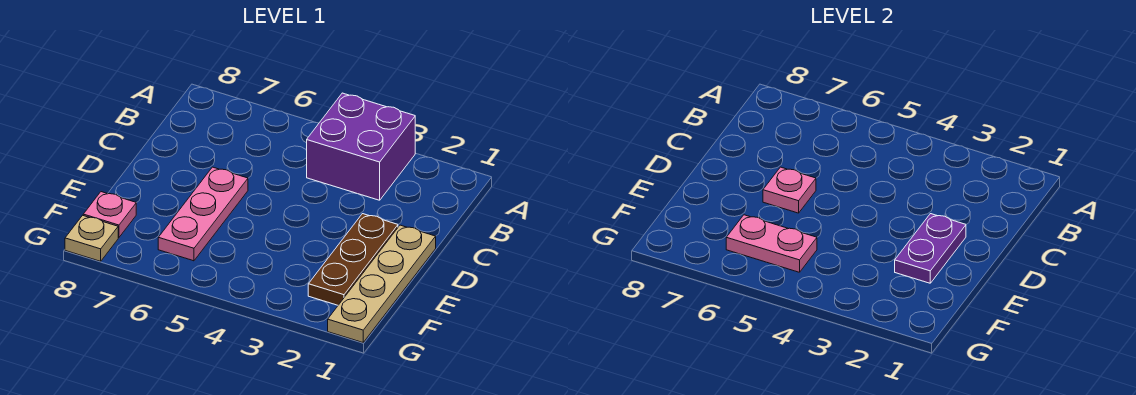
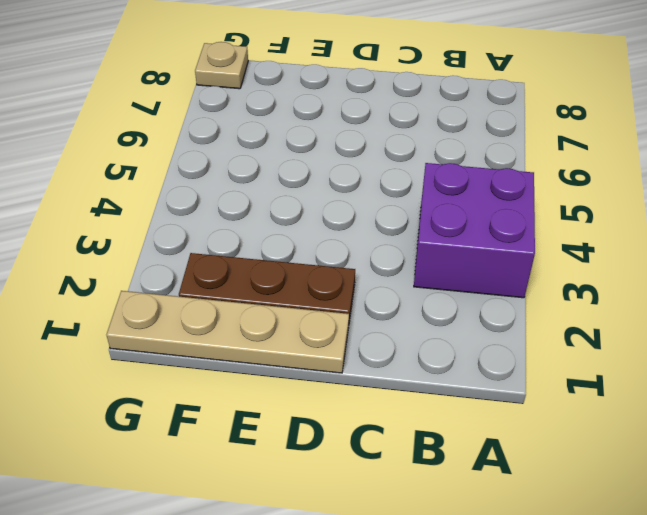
none -> pink plate D6:F6 level 1
none -> pink plate F8 level 1

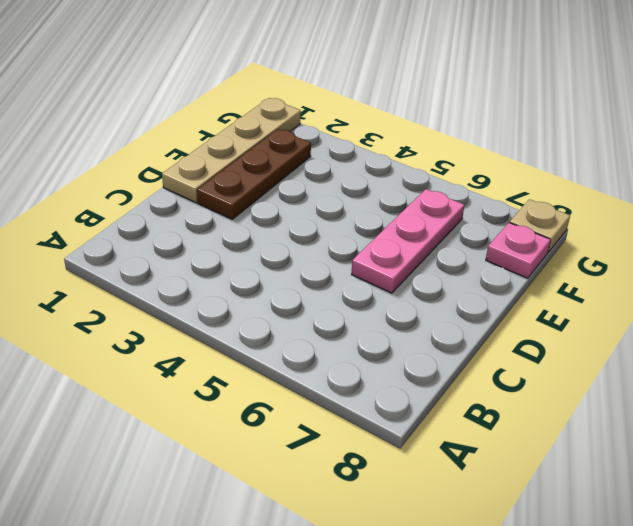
none -> purple brick A3:B4 level 1
none -> purple plate D2:E2 level 2

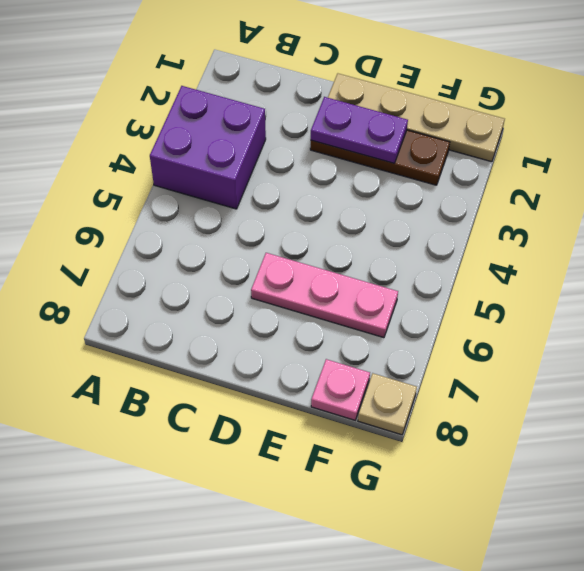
none -> pink plate D6 level 2
none -> pink plate F5:F6 level 2

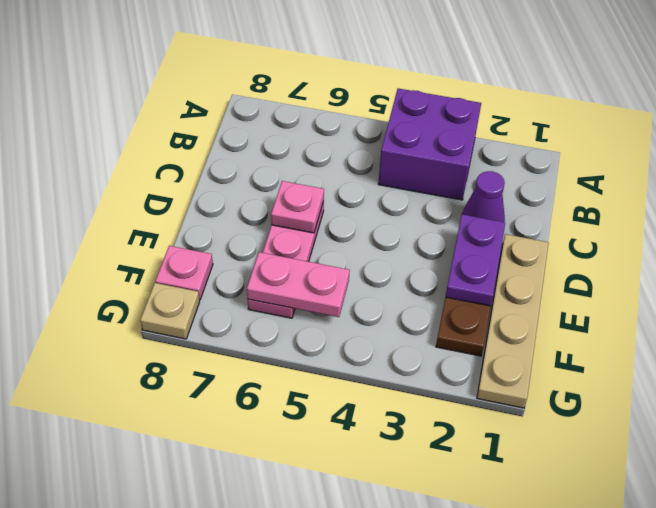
purple cone C2 level 1 -> none

